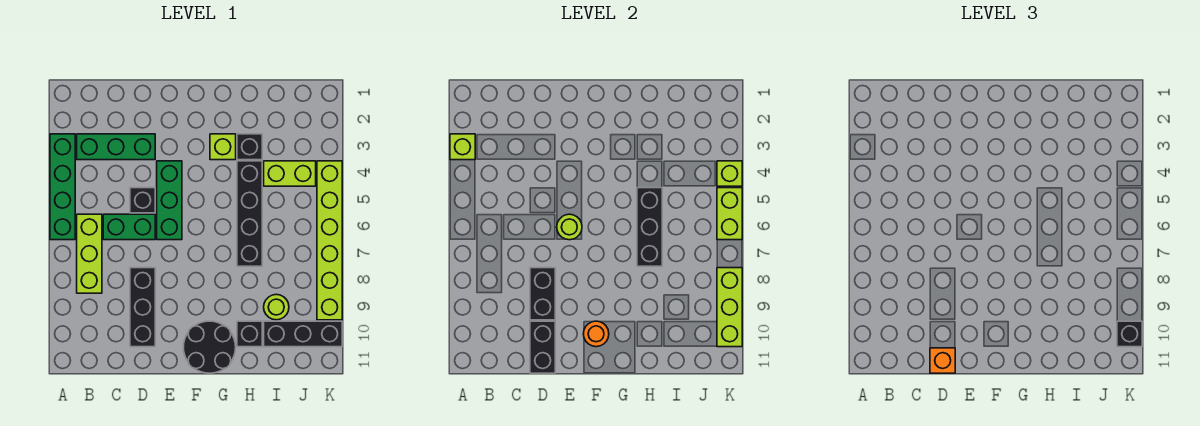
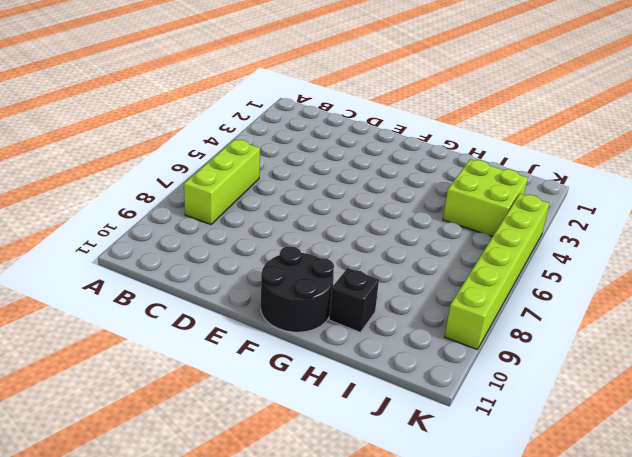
lime brick I3:J4 level 1 -> lime brick I4:J4 level 1
none -> green brick A3:A6 level 1
none -> green brick B3:D3 level 1
none -> green brick C6:D6 level 1

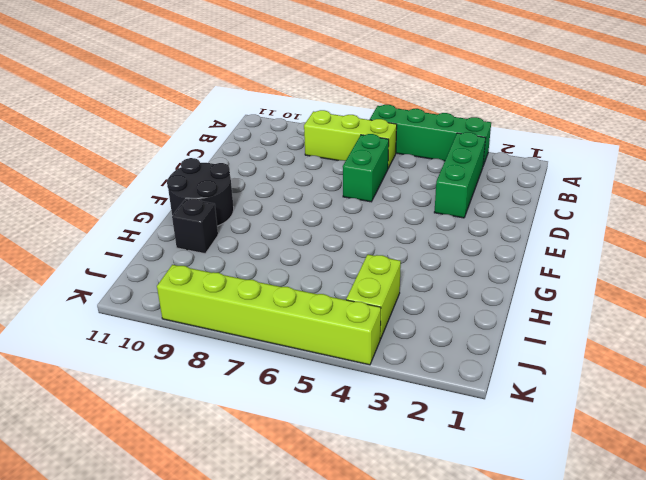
none -> black brick D5 level 1
none -> black brick D8:D10 level 1
none -> green brick E4:E6 level 1

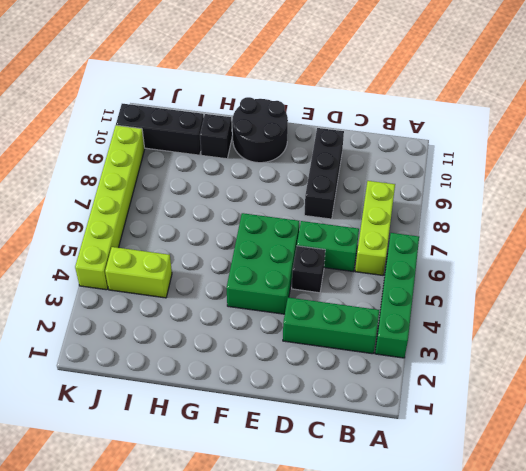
green brick E4:F6 level 1 -> green brick E4:E6 level 1
none -> lime brick G3 level 1
none -> black brick H3 level 1
none -> black brick H4:H7 level 1

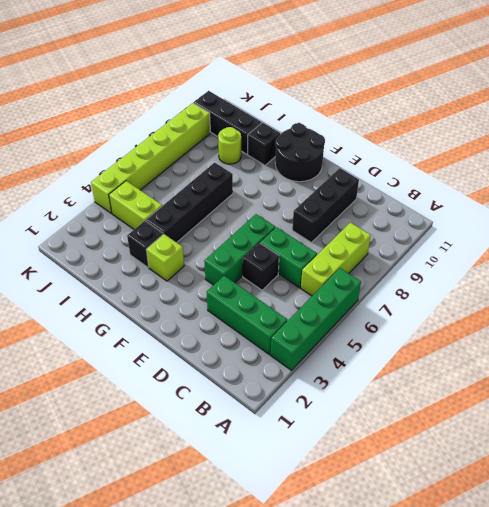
none -> lime brick A3 level 2
none -> black brick D8:D9 level 2
none -> black brick D10:D11 level 2

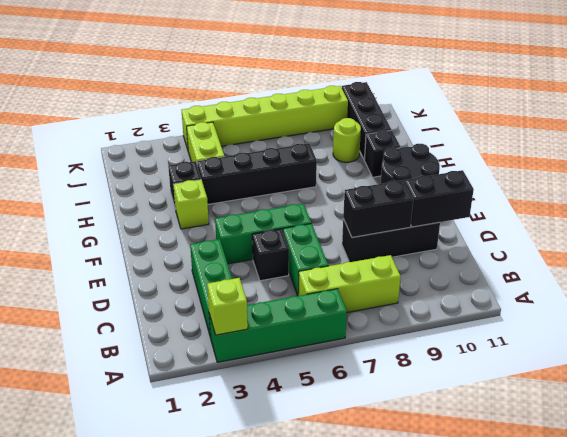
none -> lime round brick E6 level 2
none -> orange round brick F10 level 2
none -> black brick H5:H7 level 2

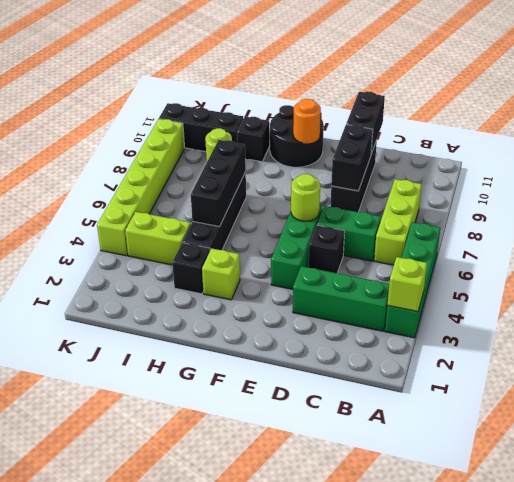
none -> lime brick K4 level 2
none -> lime brick K5:K6 level 2
none -> lime brick K8:K10 level 2

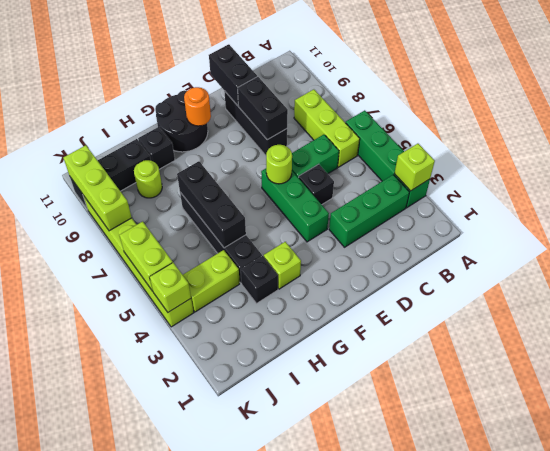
none -> orange brick D11 level 3
none -> black brick K10 level 3

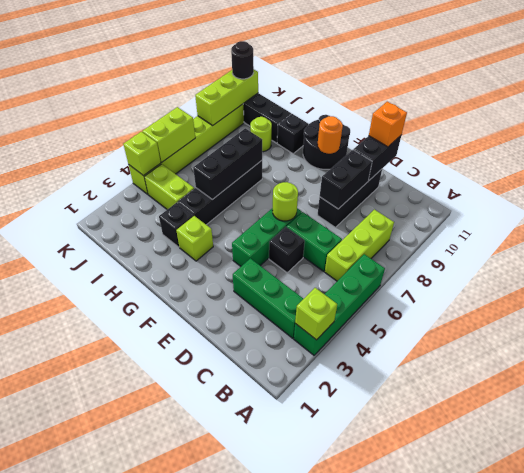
black round brick K10 level 3 -> black brick K10 level 3

